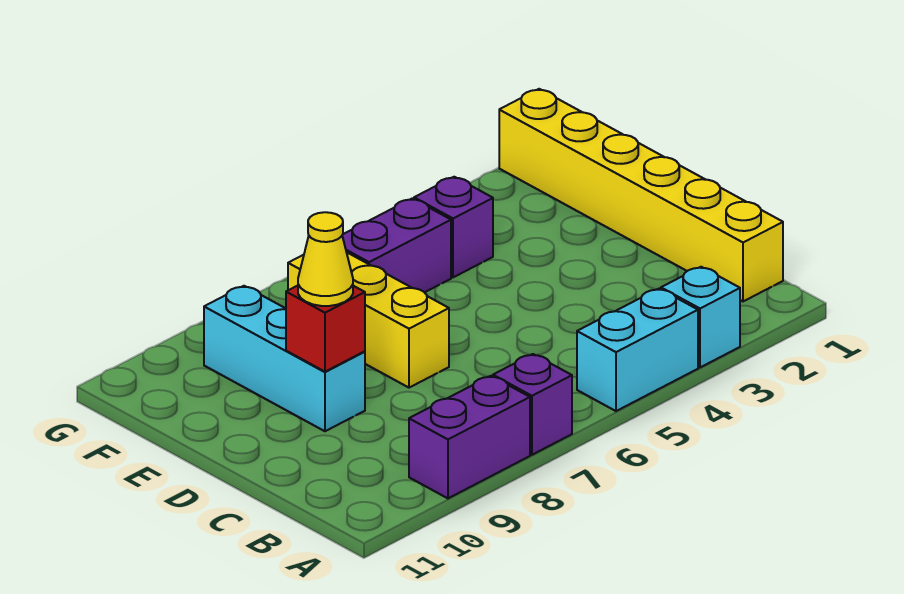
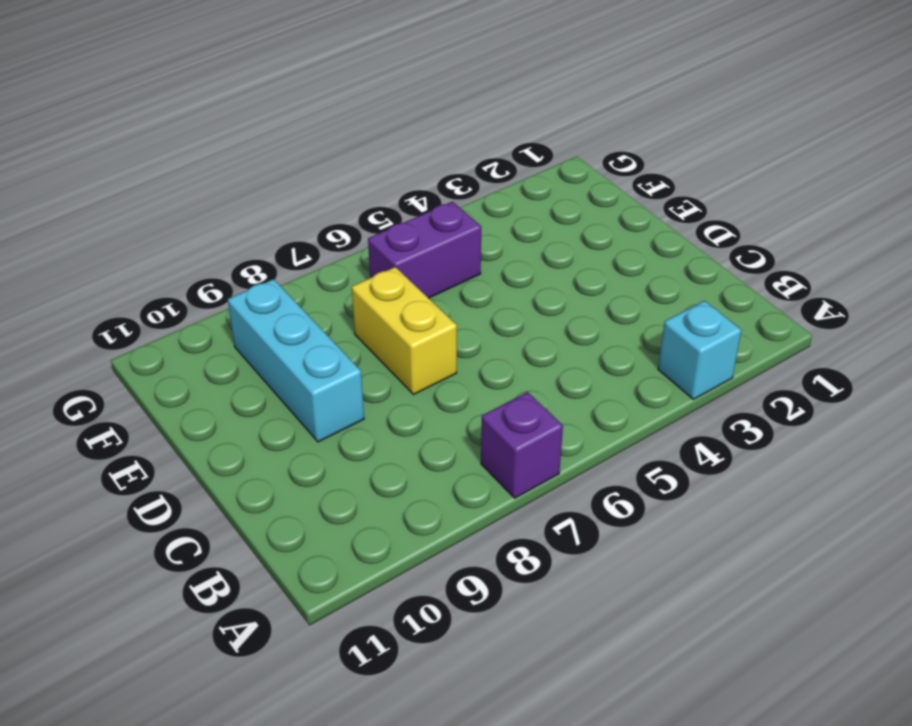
yellow brick D7:E7 level 1 -> yellow brick D7:F7 level 1
none -> cyan brick A4:A5 level 1
none -> purple brick A8:A9 level 1

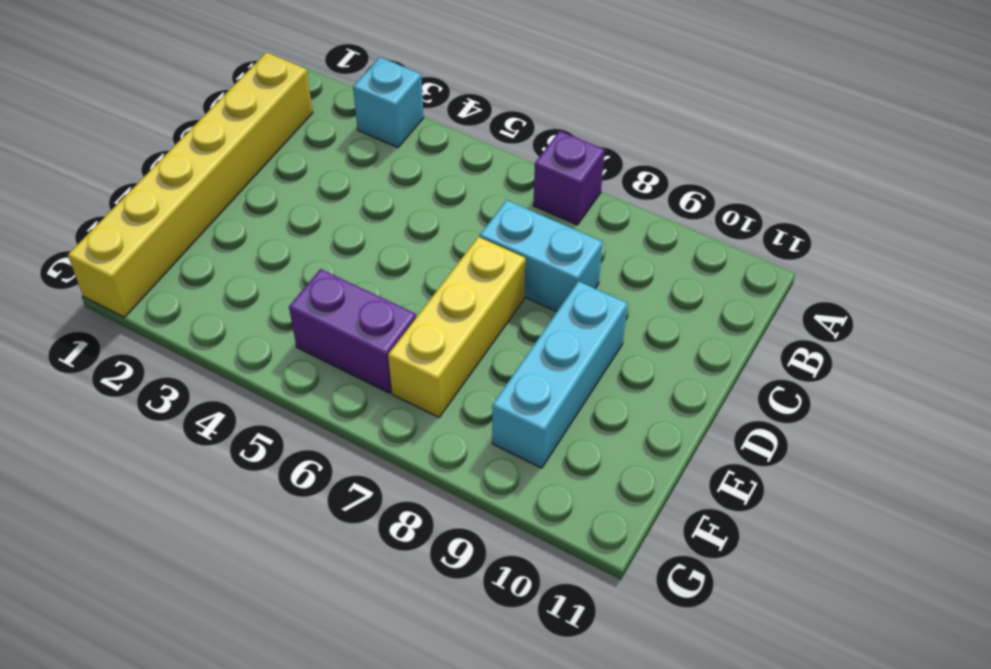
cyan brick C7:C8 level 1 -> cyan brick A4:A5 level 1
none -> purple brick A8:A9 level 1
none -> purple brick F4 level 1

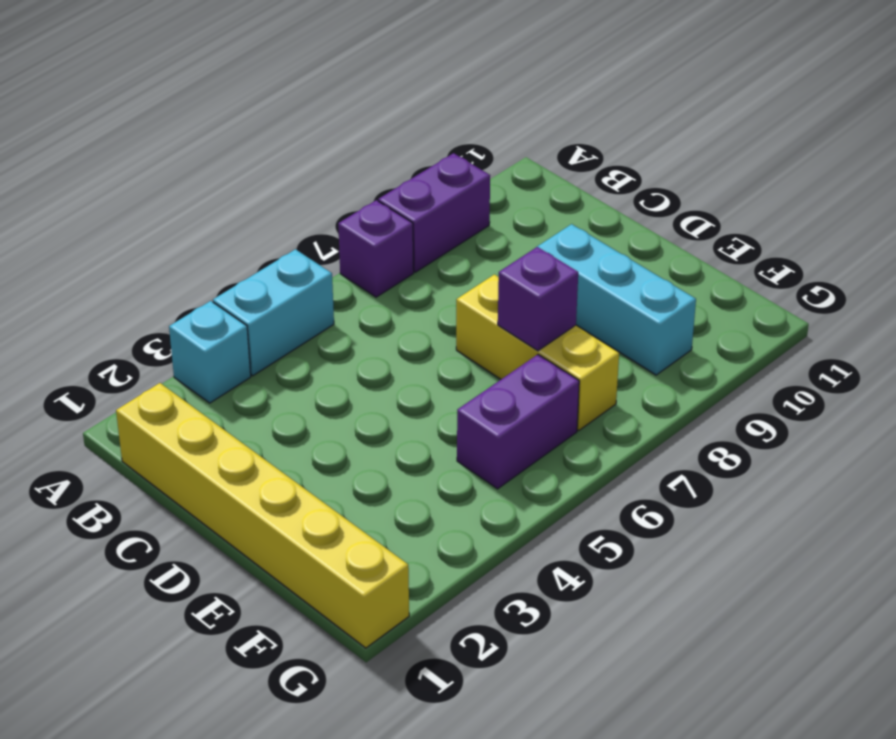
purple brick E7 level 2 -> purple brick F4 level 1
none -> red brick D9 level 2
none -> yellow cone D9 level 3

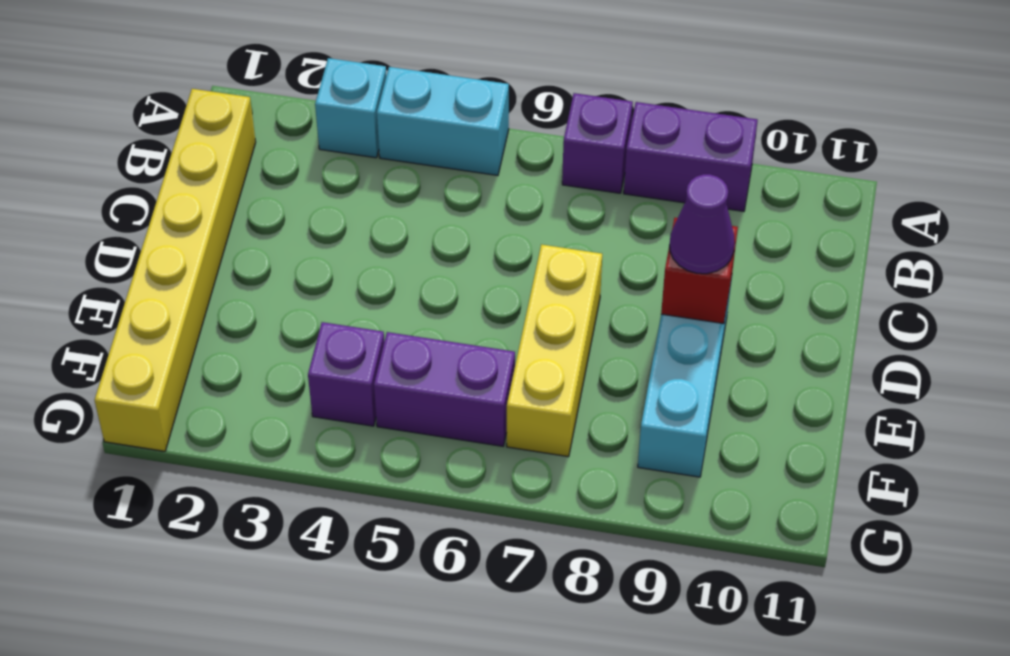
purple cone D9 level 3 -> yellow cone D9 level 3

